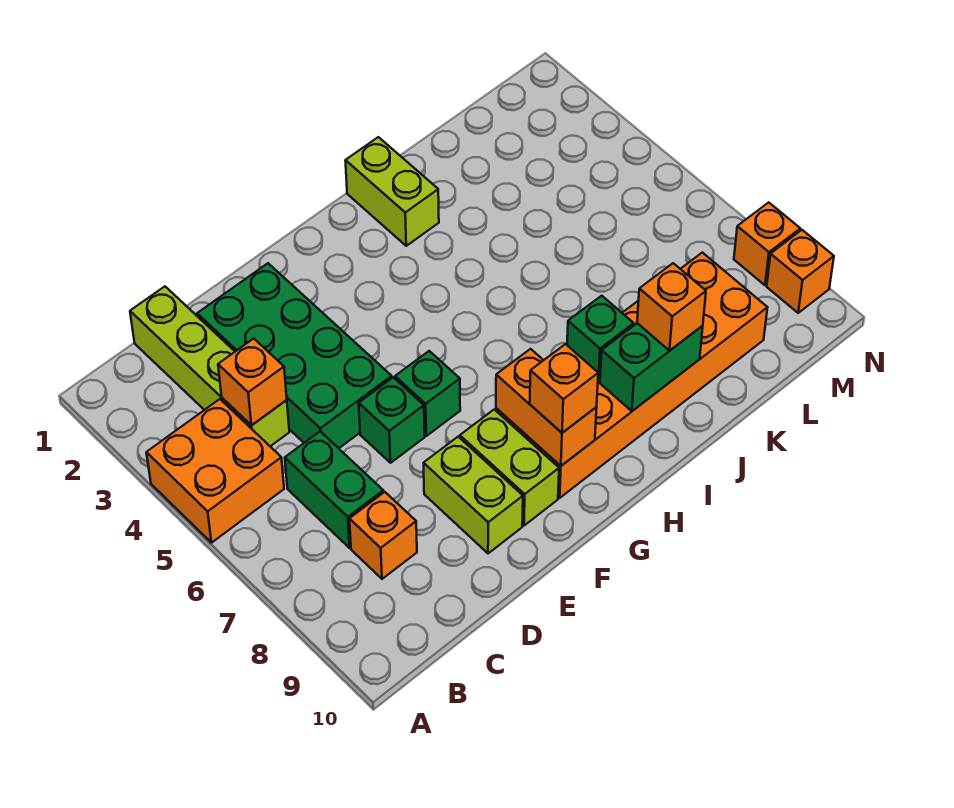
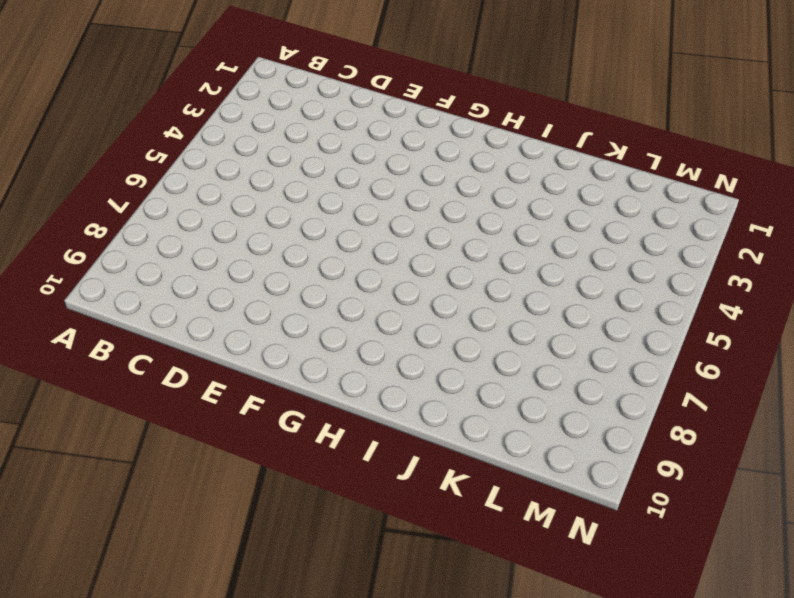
none -> orange brick A4:B5 level 1
none -> lime brick C1:C4 level 1
none -> green brick C6:C7 level 1

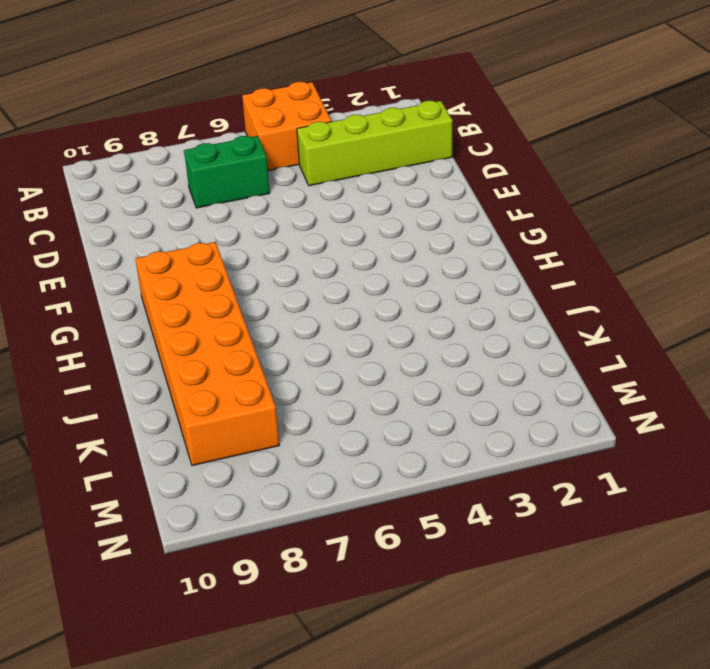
none -> orange brick C8 level 1
none -> green brick D2:E5 level 1
none -> green brick E6 level 1

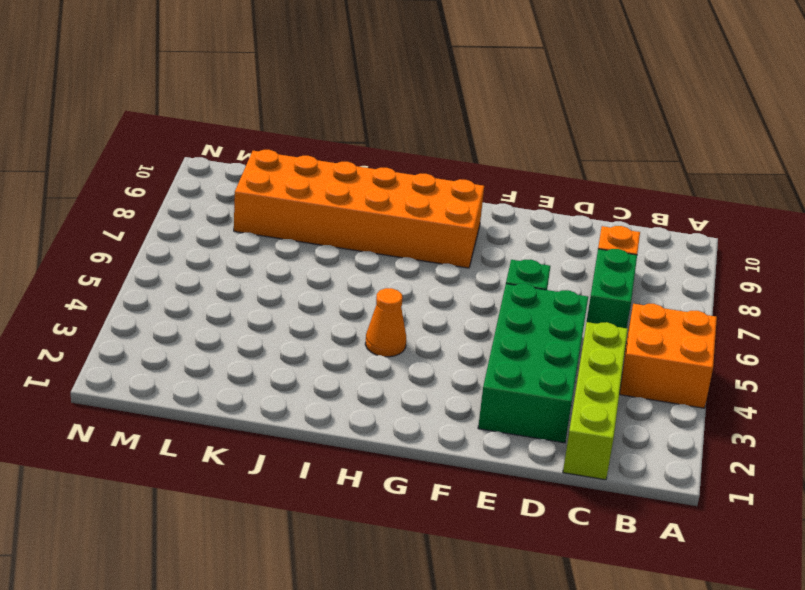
orange cone H4 level 1 -> none
none -> lime brick E8:E9 level 1
none -> green brick F6 level 1
none -> lime brick F8:F9 level 1

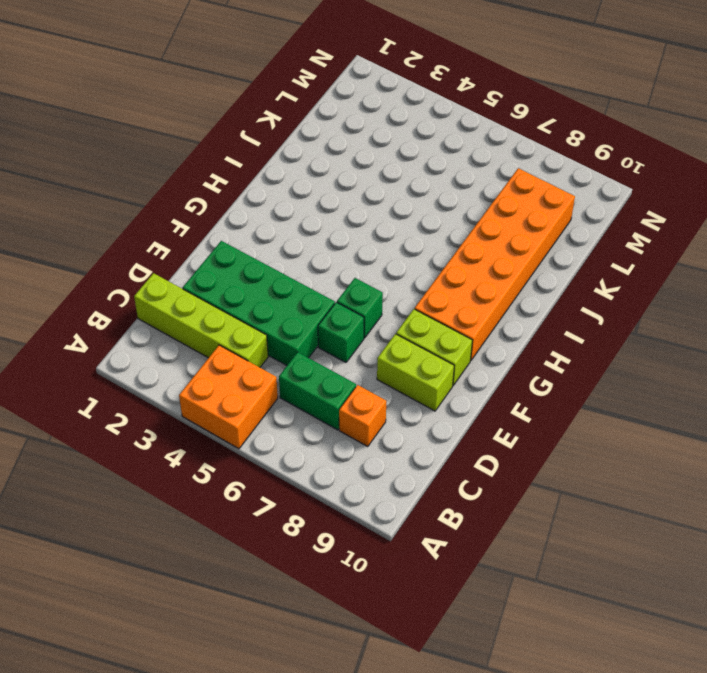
none -> lime brick I1:I2 level 1
none -> orange brick N8 level 1
none -> orange brick N9 level 1

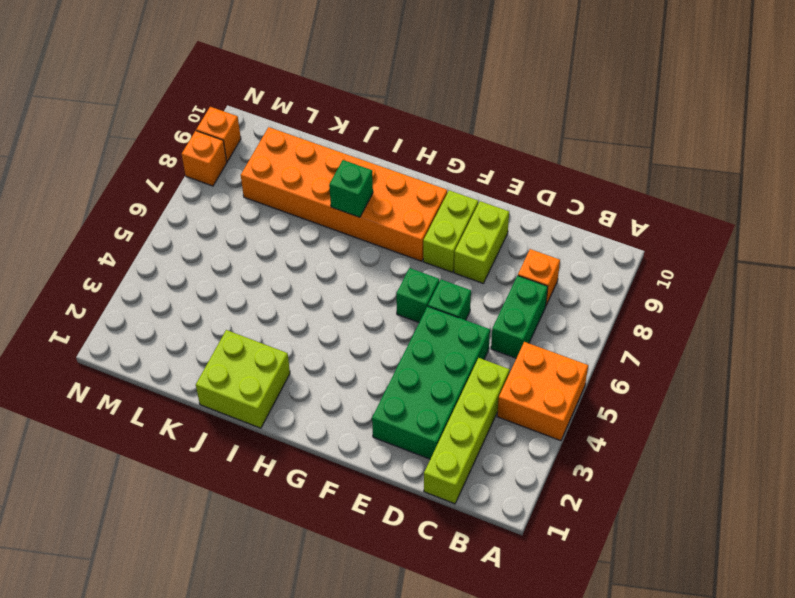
lime brick I1:J2 level 1 -> lime brick I1:I2 level 1
none -> orange brick C4 level 2
none -> orange brick G8:G9 level 2
none -> green brick I9:J9 level 2

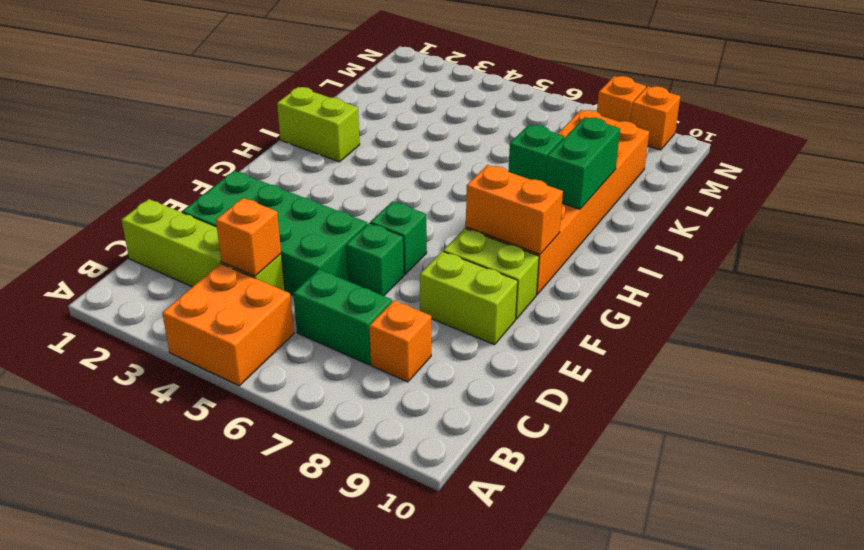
none -> orange brick G9 level 3
none -> orange brick J9 level 3

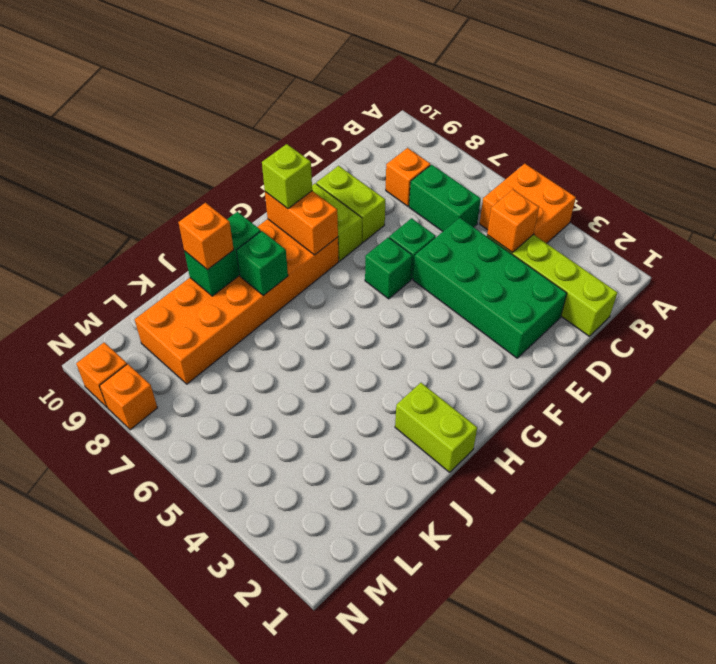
lime brick G9 level 3 -> orange brick G9 level 3

